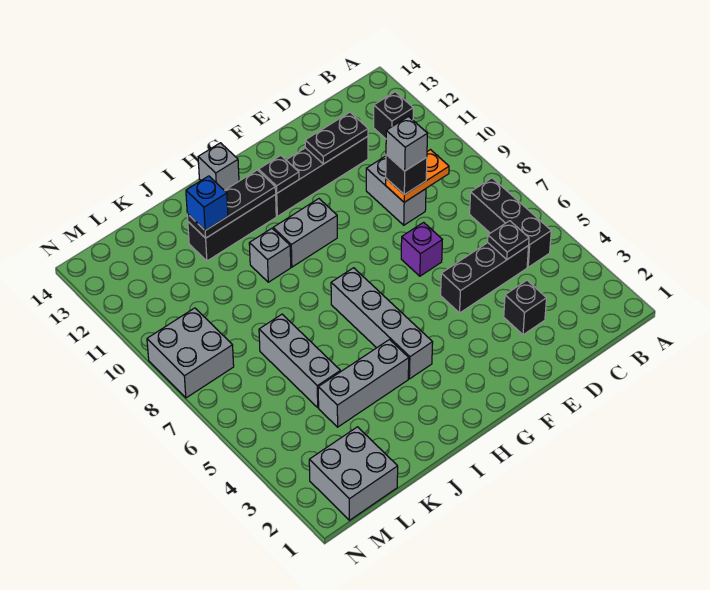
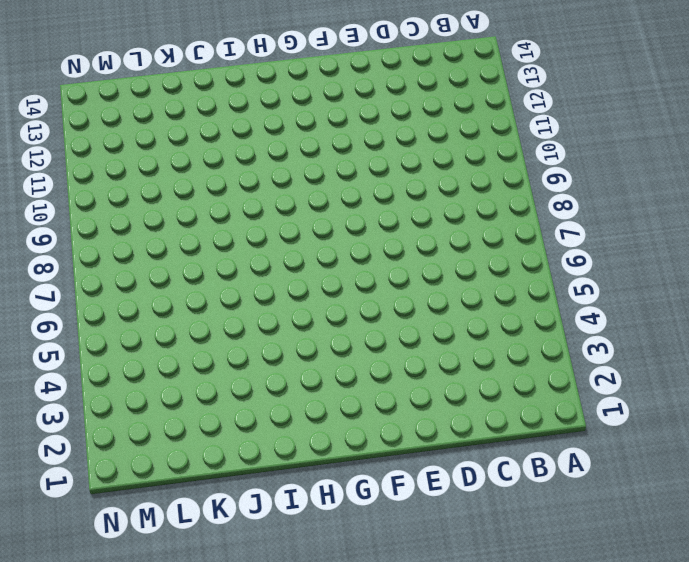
none -> black brick B5:B7 level 1
none -> black brick B12 level 1
none -> black brick C5:E5 level 1

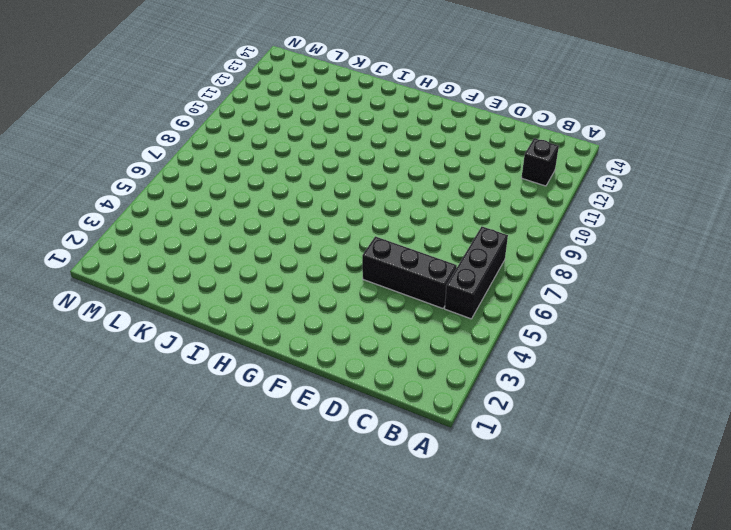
none -> black brick D3 level 1
none -> grey brick D9:D10 level 1
none -> black brick D12:G12 level 1

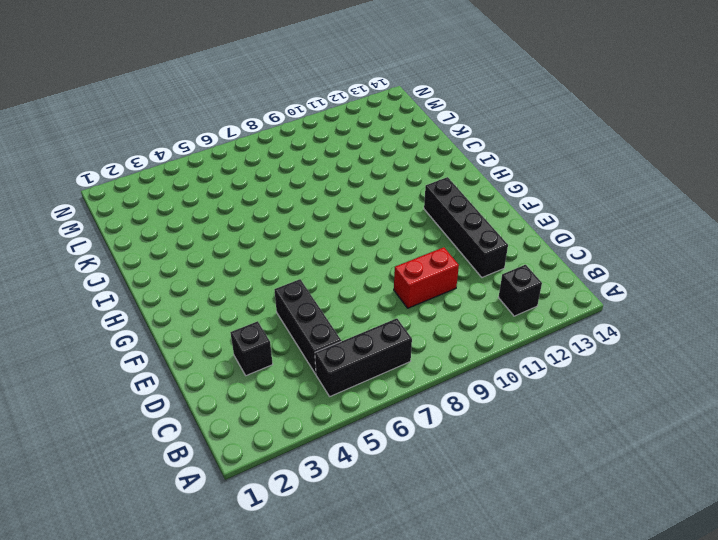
red brick D9:D10 level 1 -> grey brick D9:D10 level 1
none -> purple brick E7 level 1
none -> grey brick G10:H10 level 1
none -> grey brick H4:H7 level 1

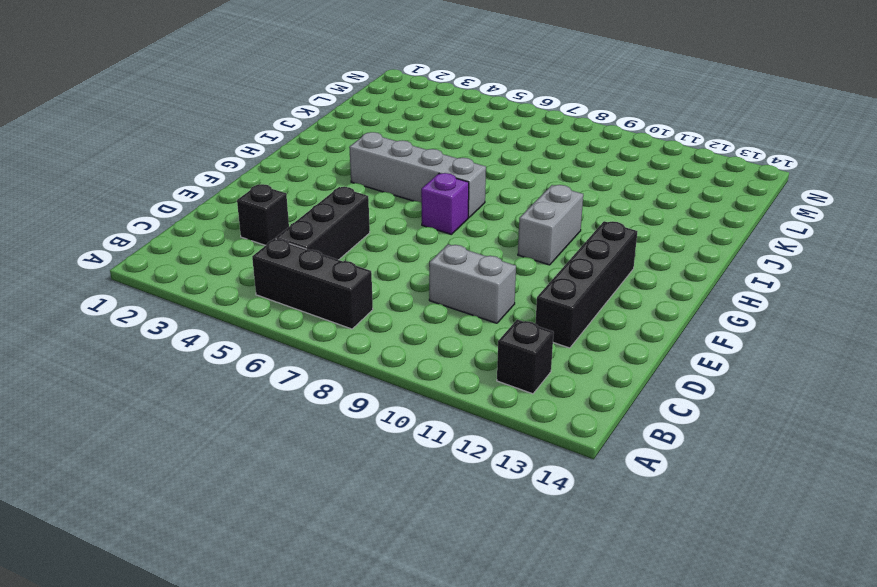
purple brick G7 level 1 -> purple brick E7 level 1
none -> black brick H12:J12 level 1
none -> grey brick H14 level 1
none -> grey brick I4:K4 level 1

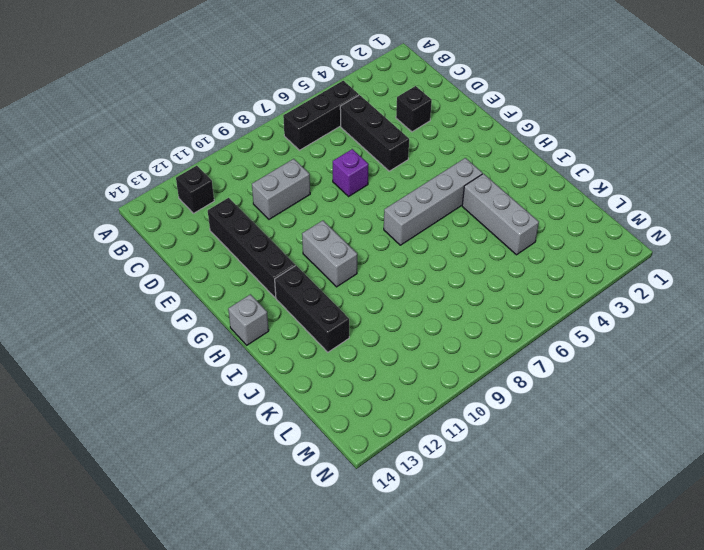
none -> grey brick I10 level 1
none -> grey brick K5:K7 level 1
none -> grey brick L1:M2 level 1

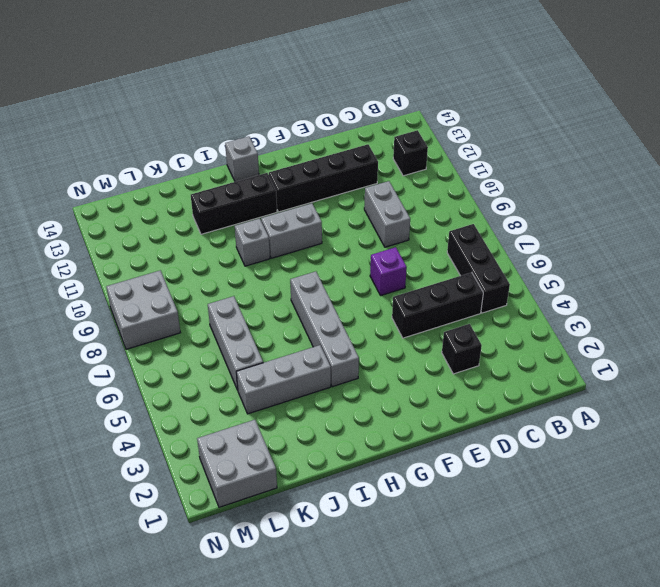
none -> black plate C5 level 2
none -> orange plate C9:D9 level 2
none -> black plate D12:E12 level 2

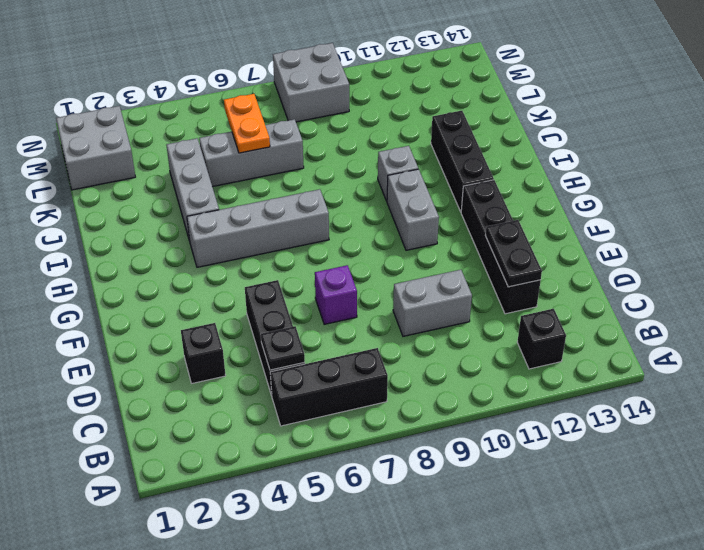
orange plate K6:L6 level 2 -> orange plate C9:D9 level 2
none -> grey brick H14 level 1
none -> black plate G12 level 2
none -> black plate H12:J12 level 2

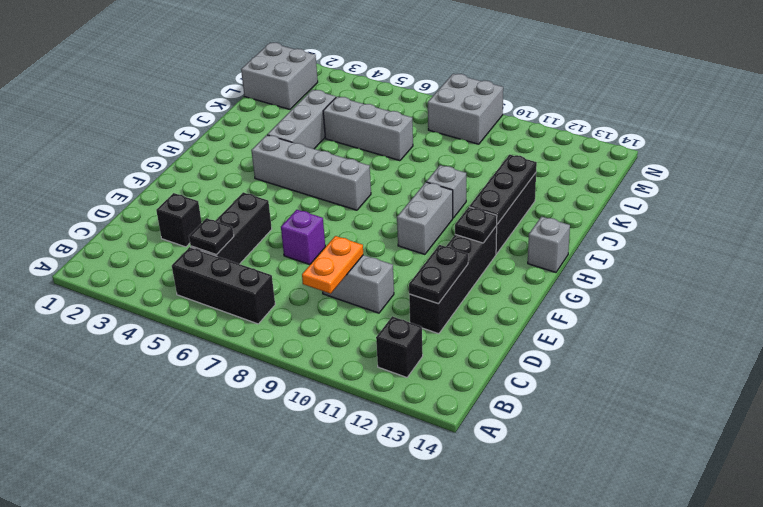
none -> black brick D9 level 3
none -> blue brick J12 level 3
none -> grey brick D9 level 4

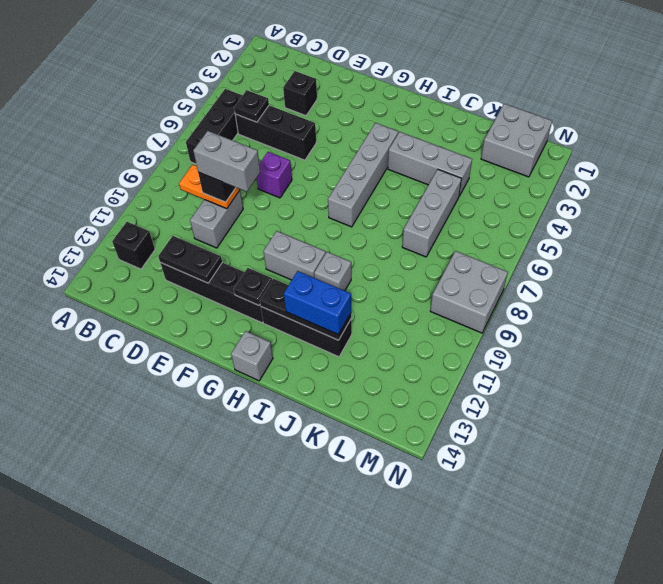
grey brick D9:E9 level 4 -> grey brick D9 level 4
blue brick I12:J12 level 3 -> blue brick J12 level 3

